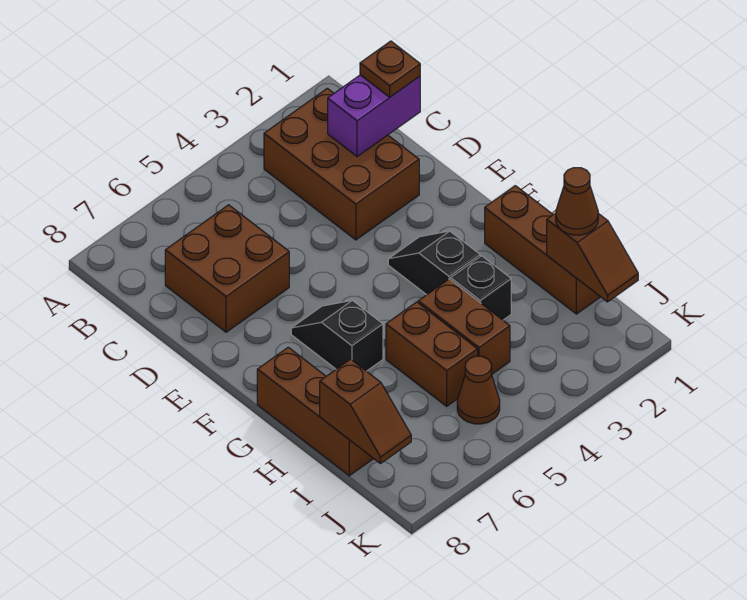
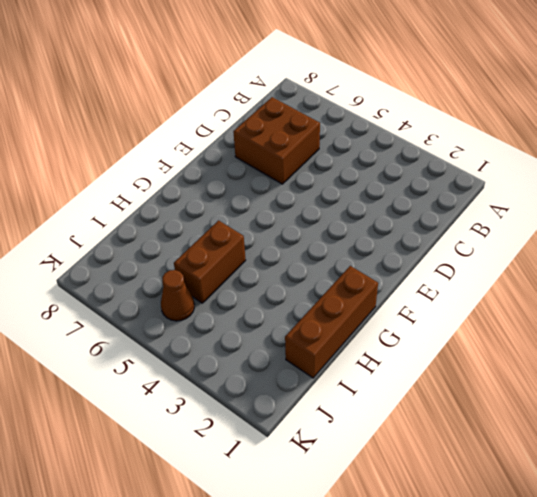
none -> brown brick B2:D3 level 1
none -> black slope F3:G3 level 1 top G
none -> black slope F6:G6 level 1 top G

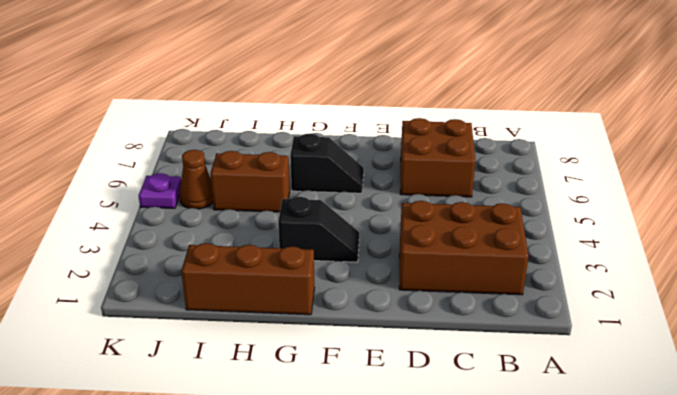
purple plate K5 level 1 -> none
none -> brown brick G8:I8 level 1
none -> black brick H3 level 1
none -> brown brick H4:I4 level 1

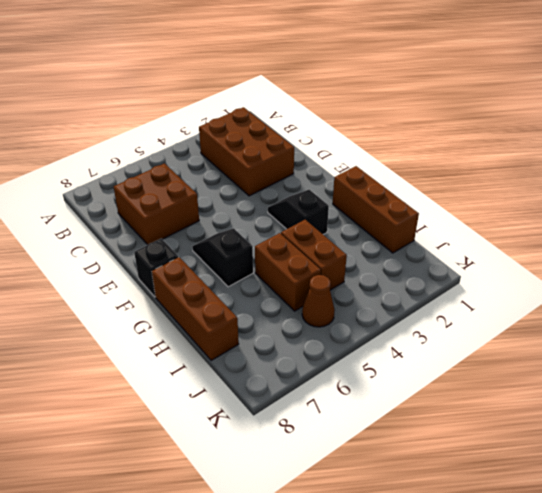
black brick F8 level 1 -> black brick H3 level 1
none -> purple brick C1:C2 level 2
none -> brown slope I1:J1 level 2 top I
none -> brown slope I8:J8 level 2 top I

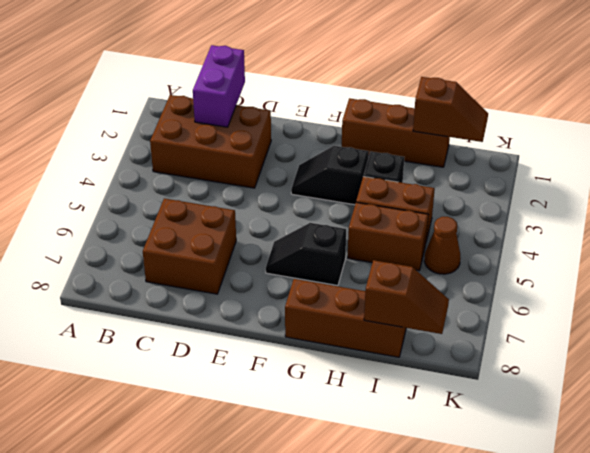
none -> brown plate C1 level 3
none -> brown cone I1 level 3

